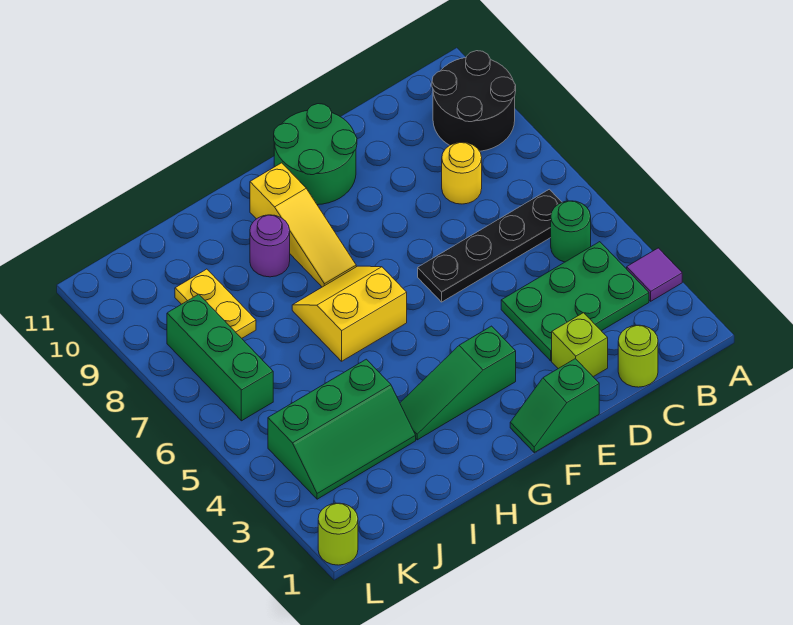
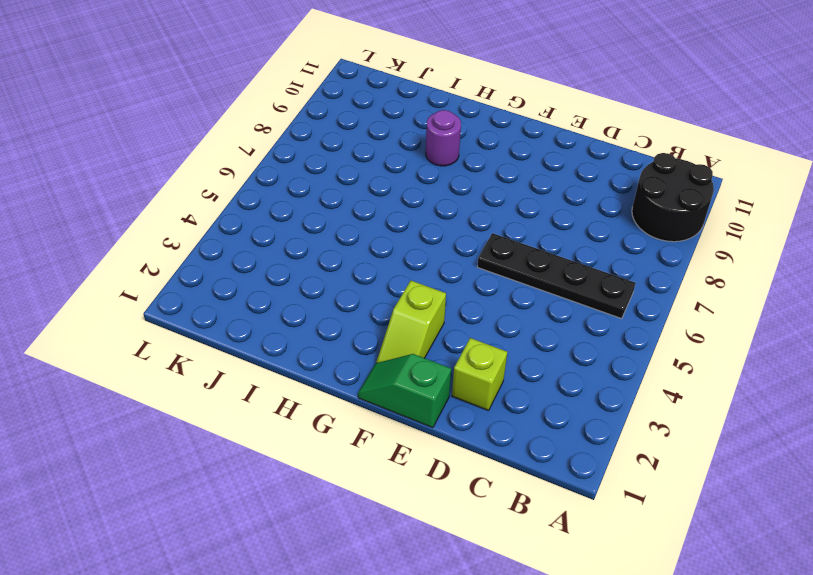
lime slope F2:F3 level 1 top 3 -> green slope F3:H3 level 1 top F
none -> purple tile A3 level 1
none -> green plate B3:D4 level 1
none -> green round brick B5 level 1

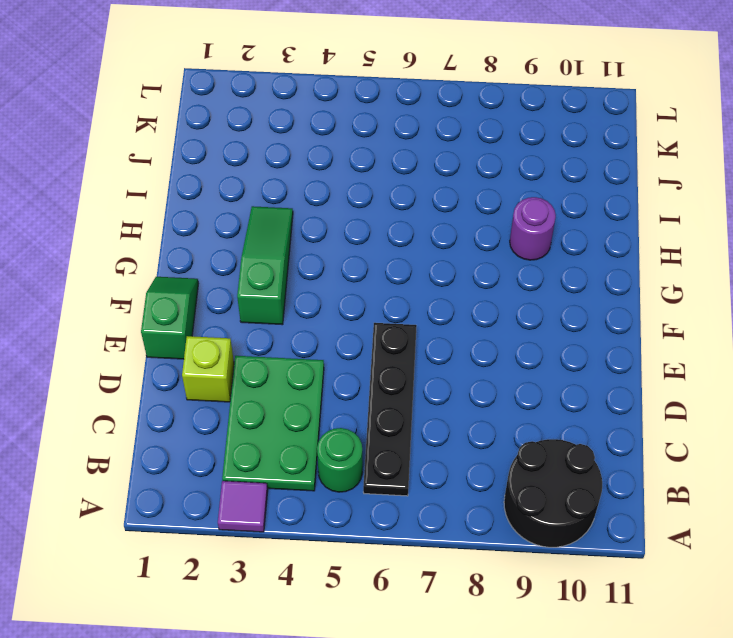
none -> lime round brick C1 level 1
none -> yellow round brick C8 level 1
none -> green round brick E10:F11 level 1

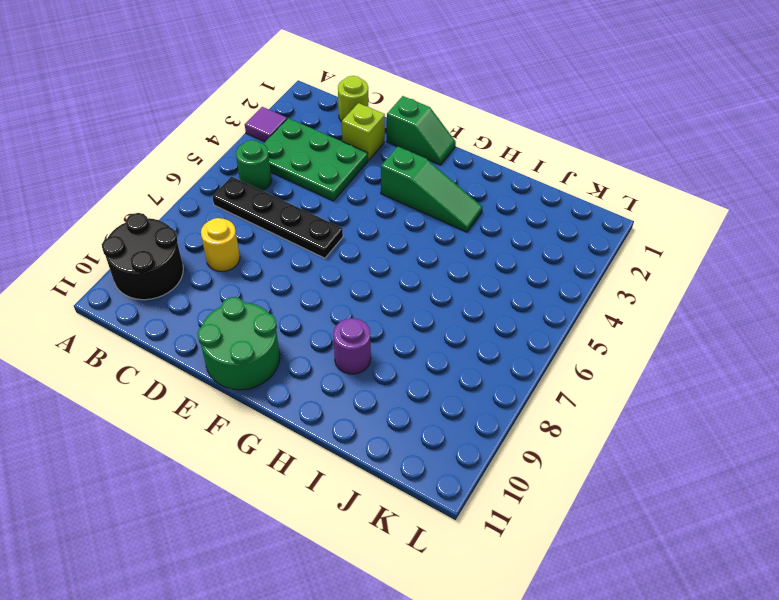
none -> yellow slope G6:H7 level 1 top 6
none -> yellow slope G8:G10 level 1 top 10
none -> green slope I3:K4 level 1 top 4

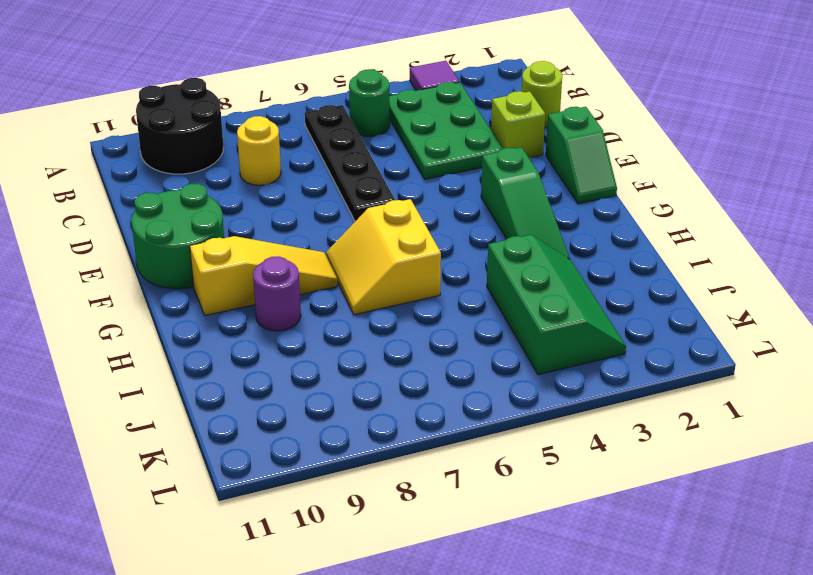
none -> yellow plate J8:J9 level 1
none -> green brick K6:K8 level 1
none -> lime round brick L1 level 1

